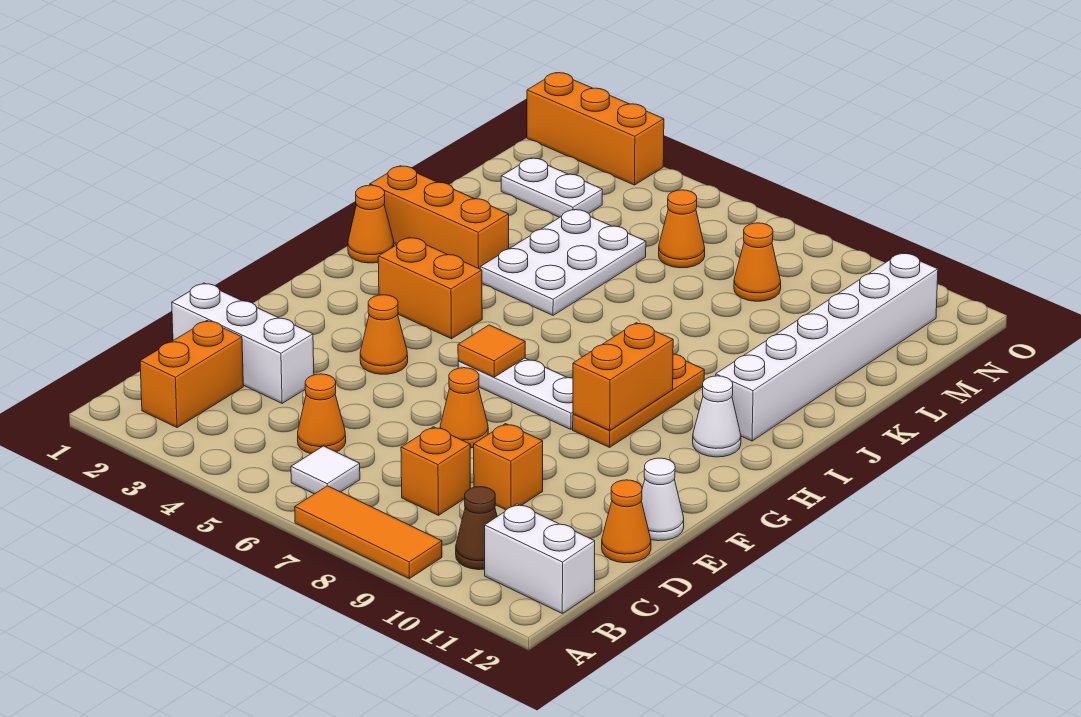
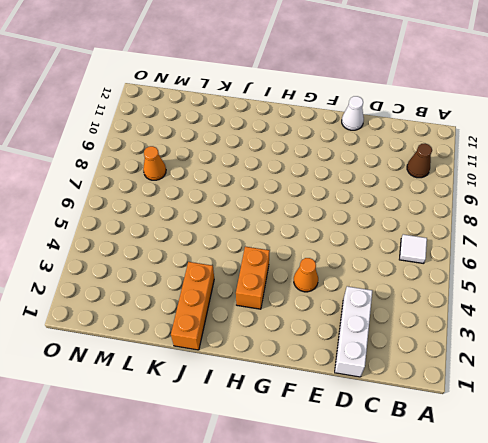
none -> orange tile A7:A9 level 1
none -> orange brick B2:C2 level 1
none -> white brick B11:B12 level 1

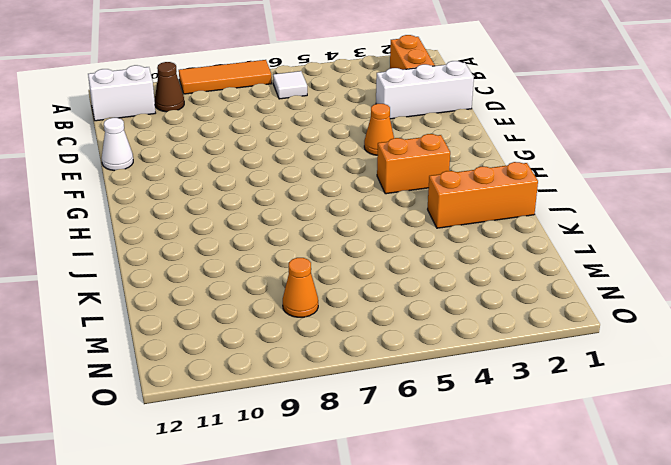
none -> orange cone C5 level 1
none -> orange brick C8 level 1
none -> orange brick D9 level 1

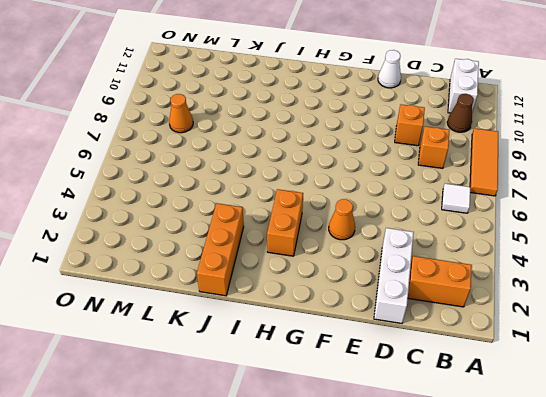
none -> orange cone C5 level 1
none -> orange cone D12 level 1
none -> orange cone E7 level 1

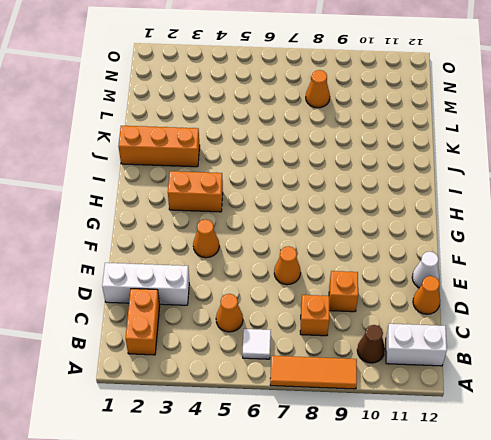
none -> white plate G6:G8 level 1
none -> orange plate G9:I9 level 1
none -> white cone H11 level 1

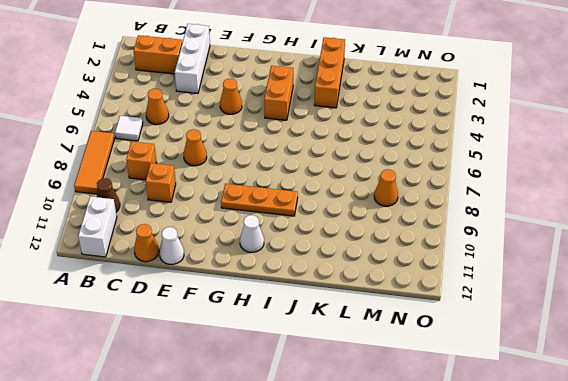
none -> white plate G6:G8 level 1
none -> orange cone I1 level 1
none -> white brick I11:N11 level 1

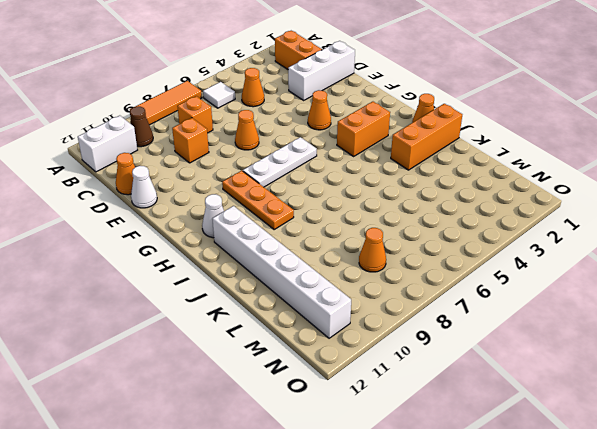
none -> white plate J4:L5 level 1
none -> white plate M2:M3 level 1
none -> orange cone M6 level 1

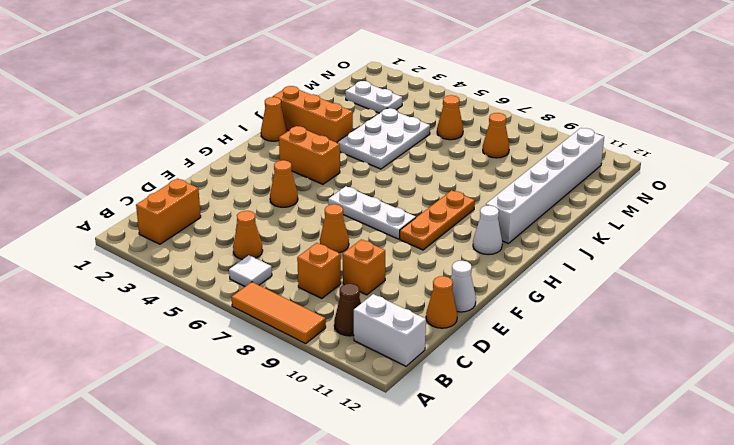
none -> white brick D1:D3 level 1
none -> orange brick O1:O3 level 1
none -> orange tile G6 level 2

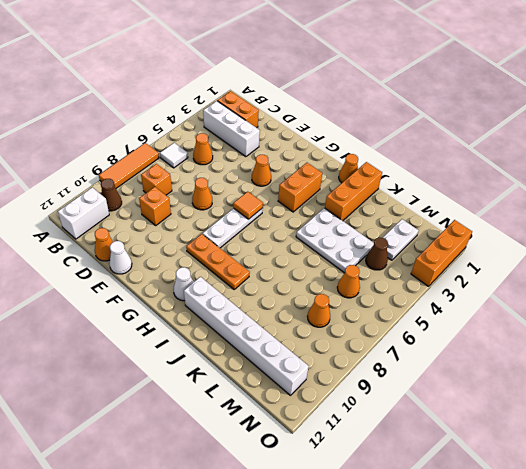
white brick B3:D3 level 1 -> white brick D1:D3 level 1
brown cone M4 level 1 -> none
none -> orange brick G9:H9 level 2

